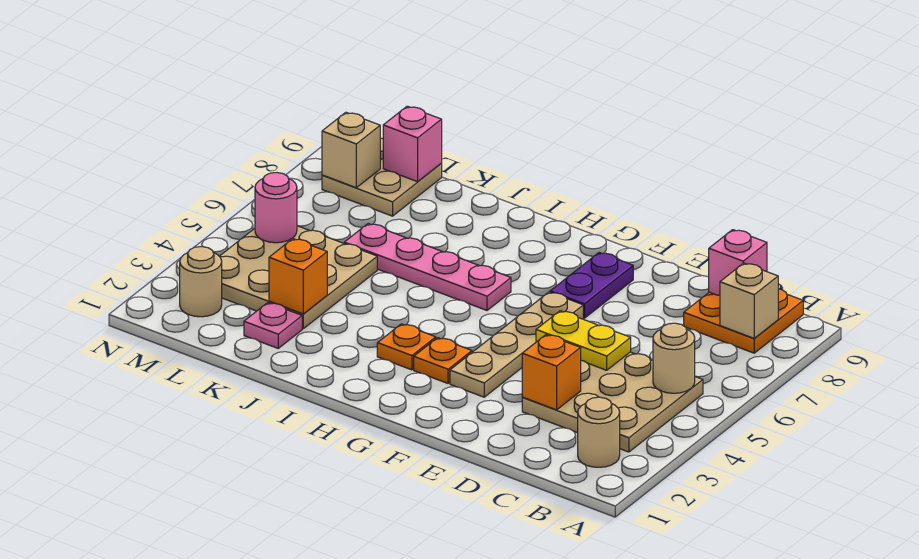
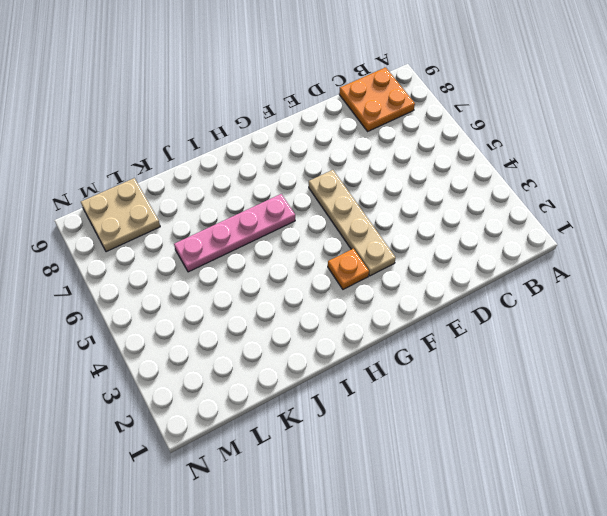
none -> tan round brick B2 level 1
none -> tan plate B3:D5 level 1
none -> purple plate F7:F8 level 1

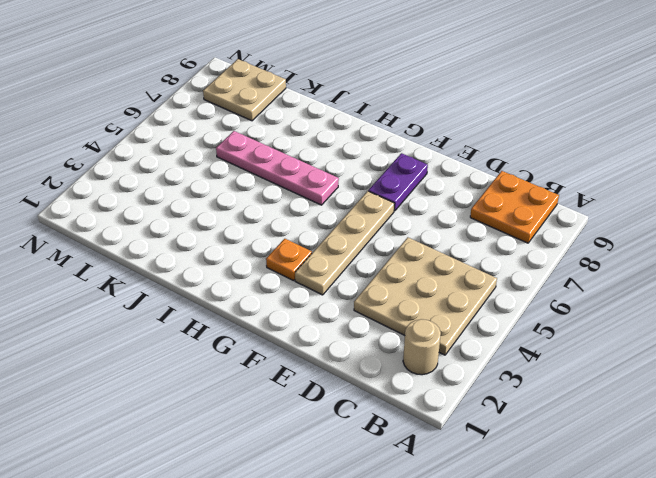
none -> orange plate H3 level 1
none -> pink plate K2 level 1
none -> tan plate K3:M5 level 1

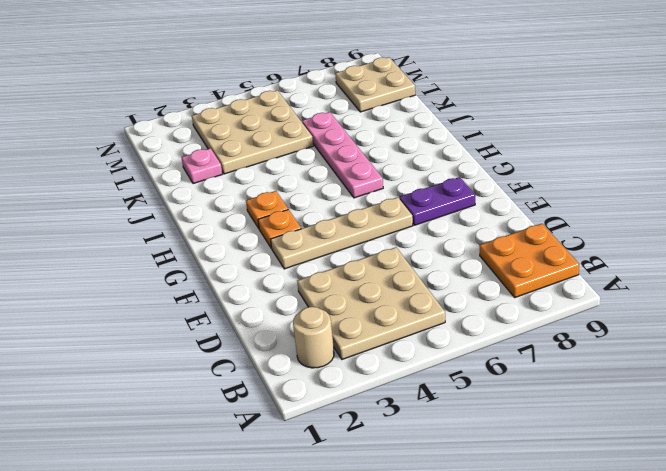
none -> tan round brick M2 level 1
none -> tan round brick B5 level 2
none -> tan brick B8 level 2

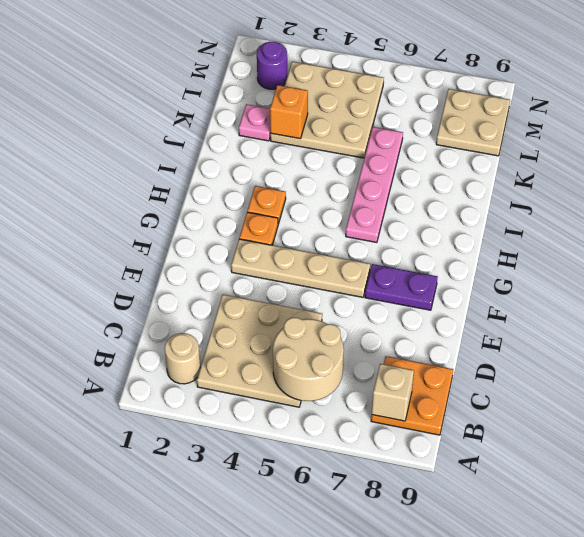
tan round brick B5:C6 level 2 -> tan round brick B5 level 2
purple round brick M2 level 1 -> tan round brick M2 level 1
none -> pink brick C9 level 2
none -> orange brick D3 level 2
none -> yellow plate D5:E5 level 2

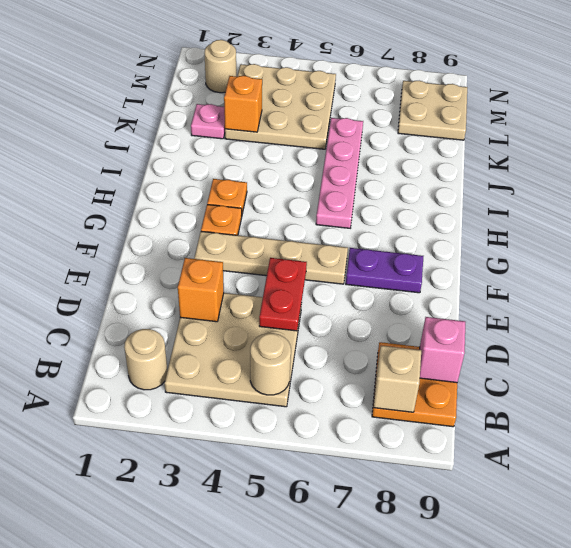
red plate D5:E5 level 2 -> yellow plate D5:E5 level 2
none -> pink brick L9 level 2
none -> pink round brick M5 level 2
none -> tan brick M8 level 2

